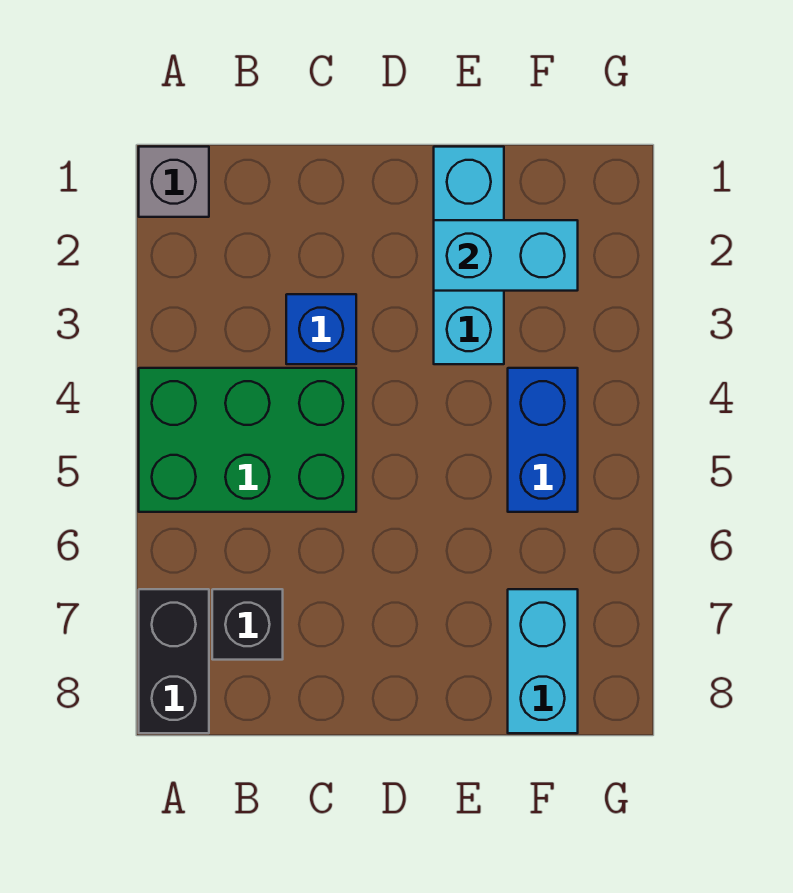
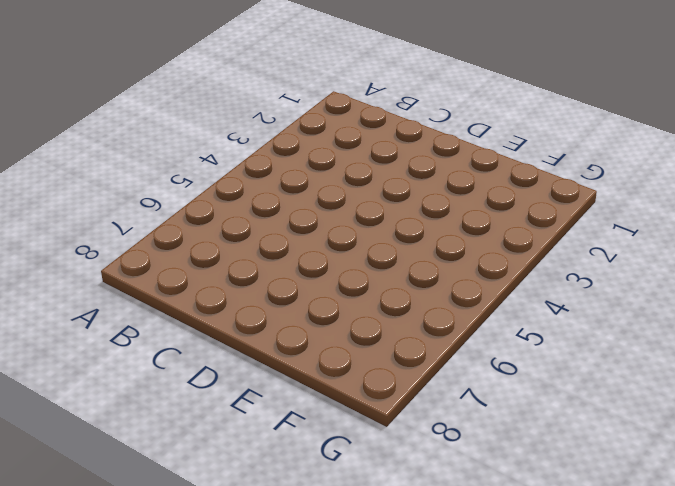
none -> grey brick A1 level 1
none -> green brick A4:C5 level 1

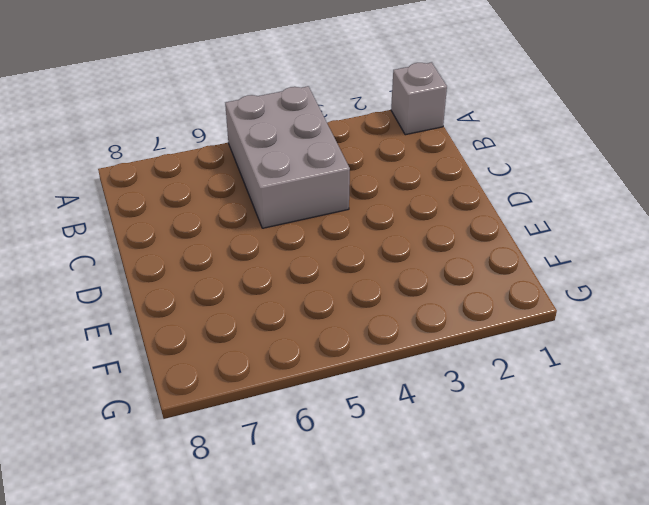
grey brick A4:C5 level 1 -> green brick A4:C5 level 1
none -> black brick A7:A8 level 1
none -> black brick B7 level 1

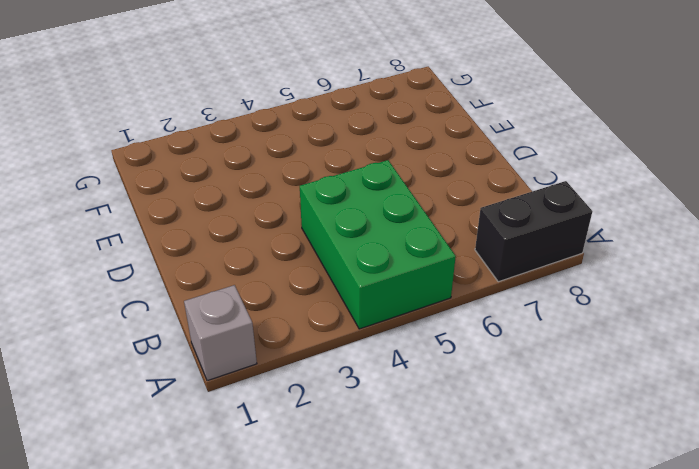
none -> black brick B7 level 1
none -> blue brick C3 level 1

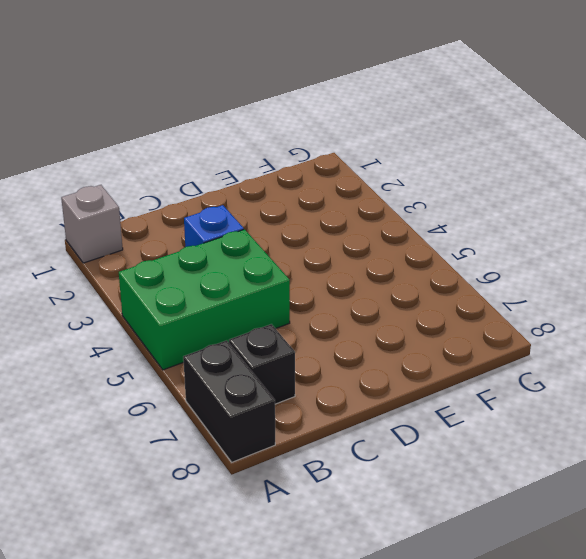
none -> cyan brick E1:E3 level 1
none -> blue brick F4:F5 level 1

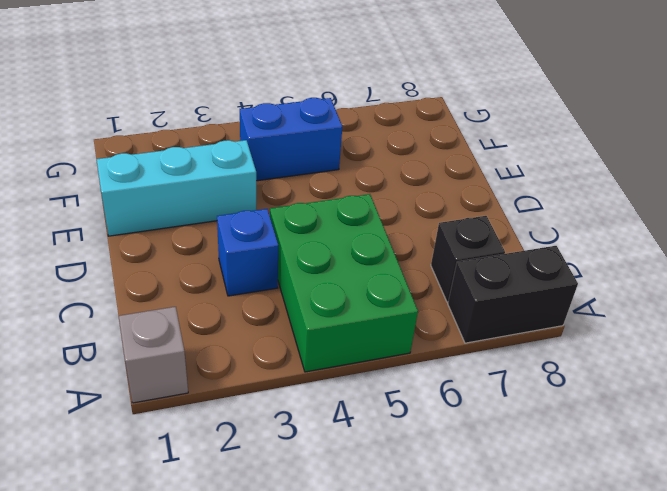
none -> cyan brick F7:F8 level 1
none -> cyan brick E2:F2 level 2

